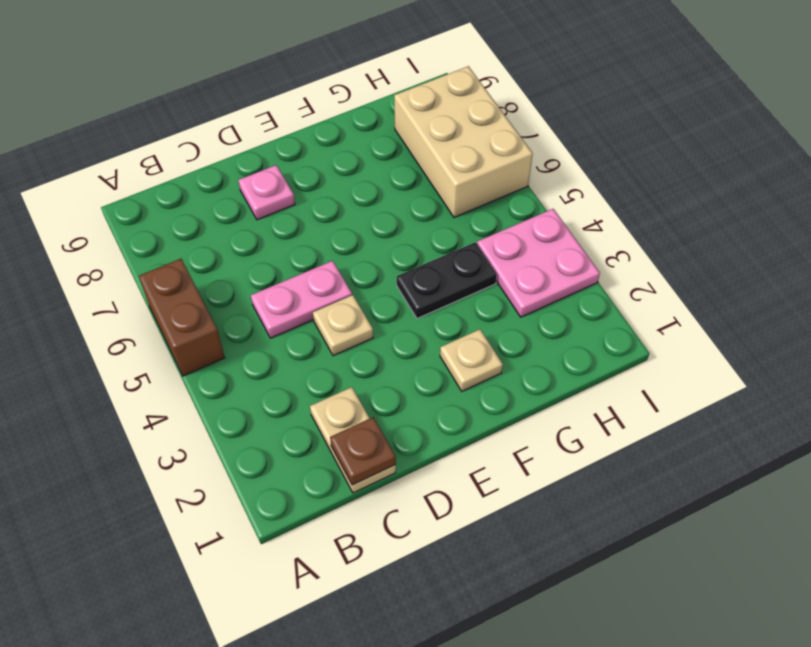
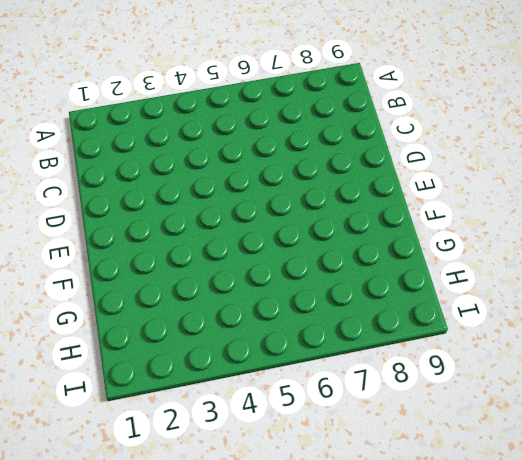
none -> brown brick A5:A6 level 1
none -> tan plate C1:C2 level 1

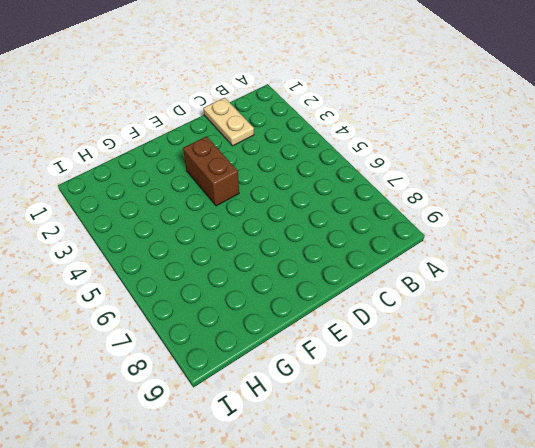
brown brick E3:E4 level 1 -> brown brick A5:A6 level 1
none -> pink plate C5:D5 level 1
none -> tan plate D4 level 1

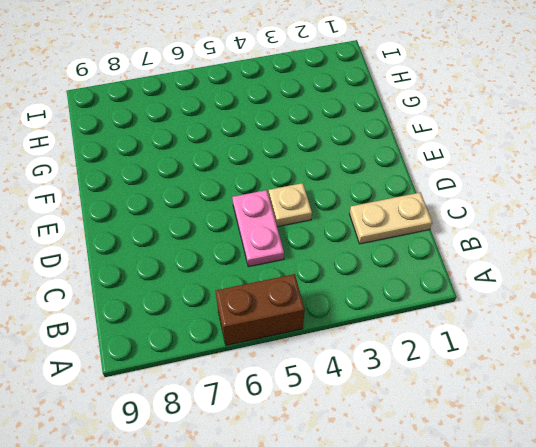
none -> pink plate D8 level 1
none -> tan plate F2 level 1

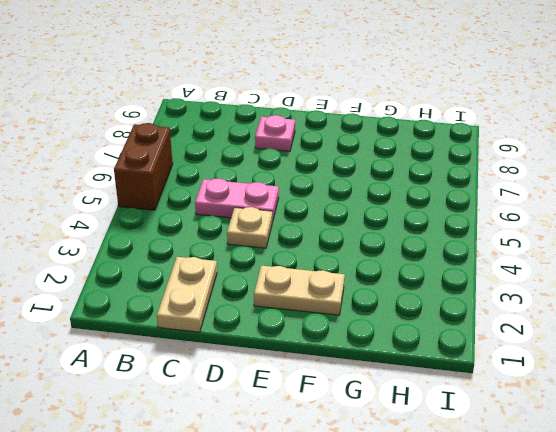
tan plate E2:F2 level 1 -> tan plate F2 level 1
none -> black plate F4:G4 level 1
none -> pink plate H3:I4 level 1

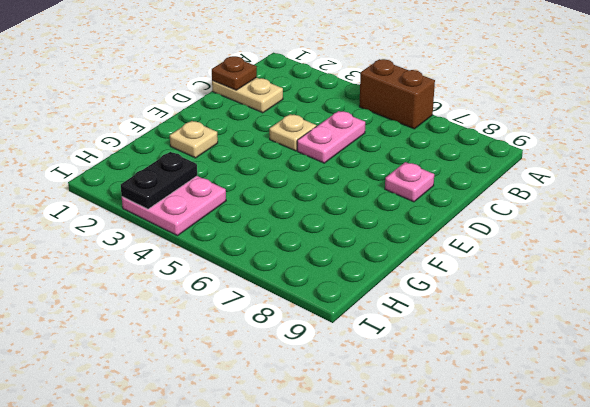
black plate H3:I3 level 2 -> black plate F4:G4 level 1
none -> tan brick H6:I8 level 1

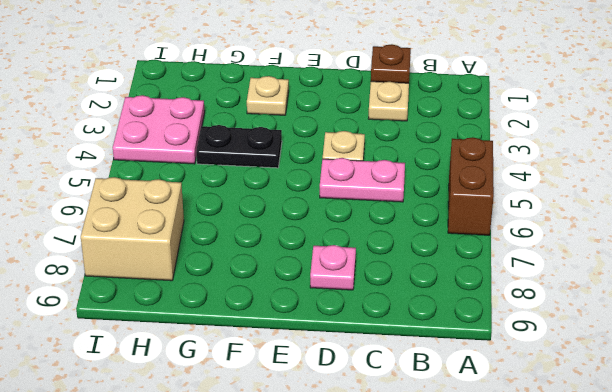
tan brick H7:I8 level 1 -> tan brick H6:I8 level 1

